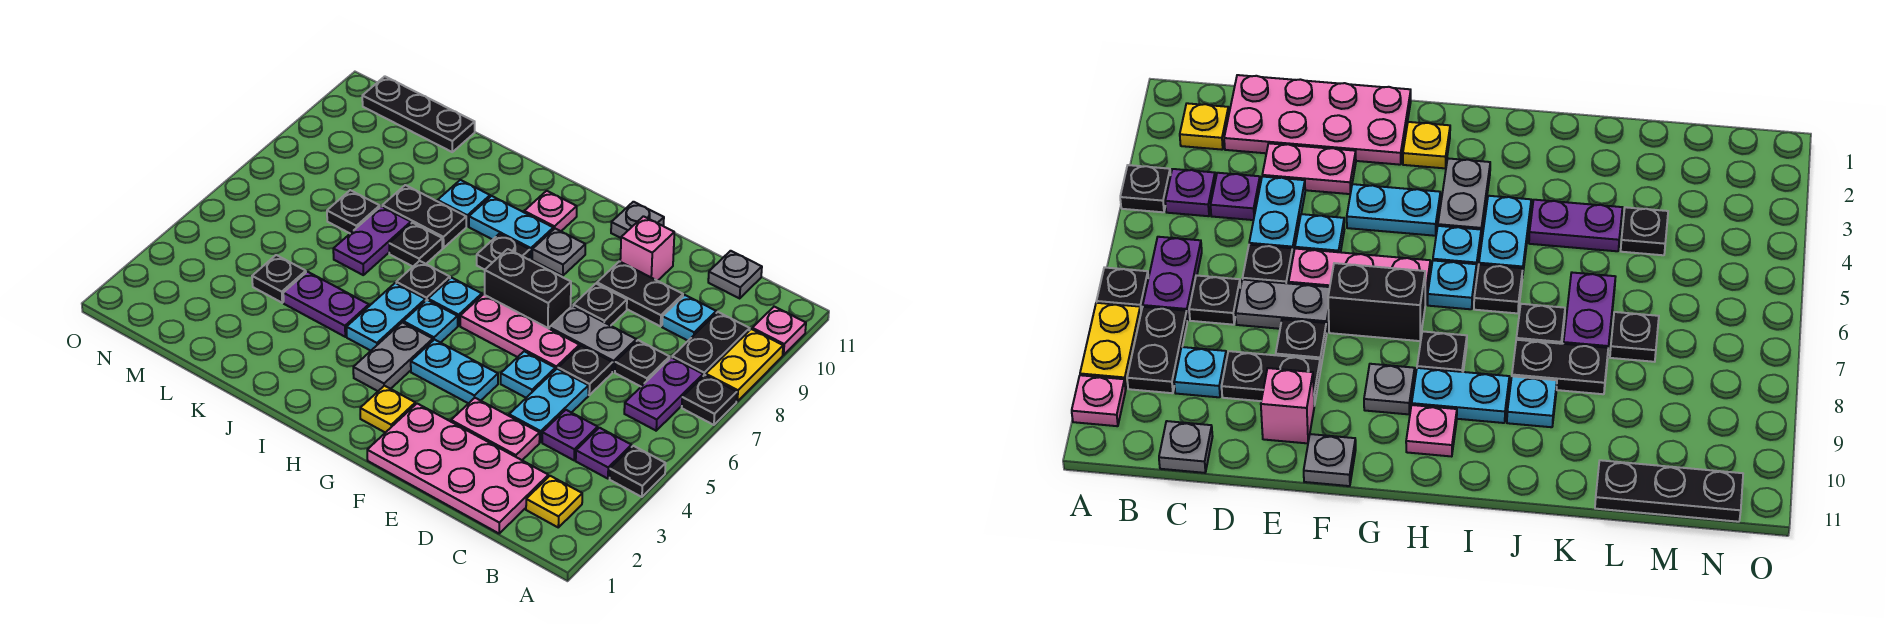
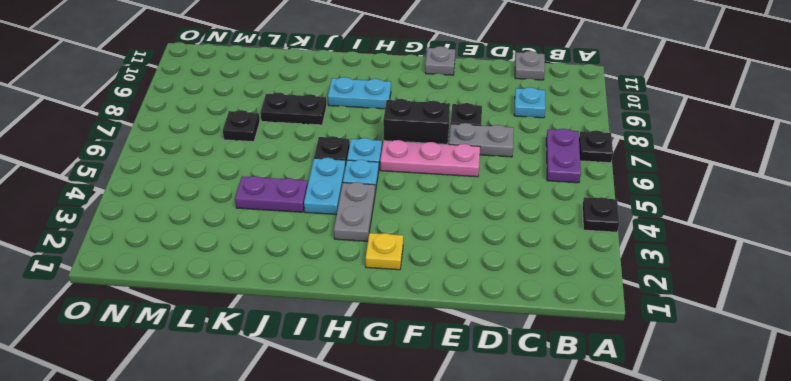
none -> yellow plate A8:A9 level 1
none -> pink plate A10 level 1
none -> yellow plate B2 level 1
none -> purple plate B4 level 1

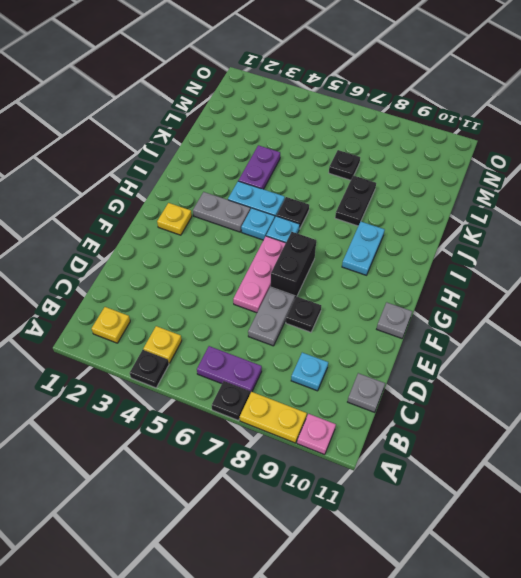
yellow plate B4 level 1 -> purple plate B4 level 1
none -> black plate B8:B9 level 1
none -> pink plate C1:F2 level 1
none -> purple plate C4 level 1
none -> black plate C7 level 1

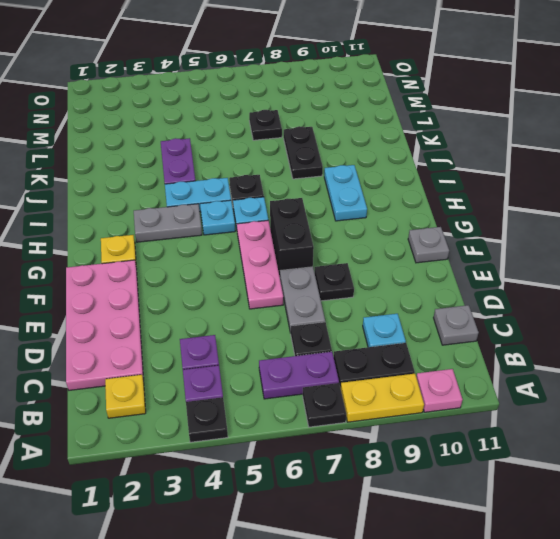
none -> pink plate D3:E3 level 1
none -> cyan plate D4:D5 level 1
none -> black plate D6 level 1
none -> black plate D9:E9 level 1

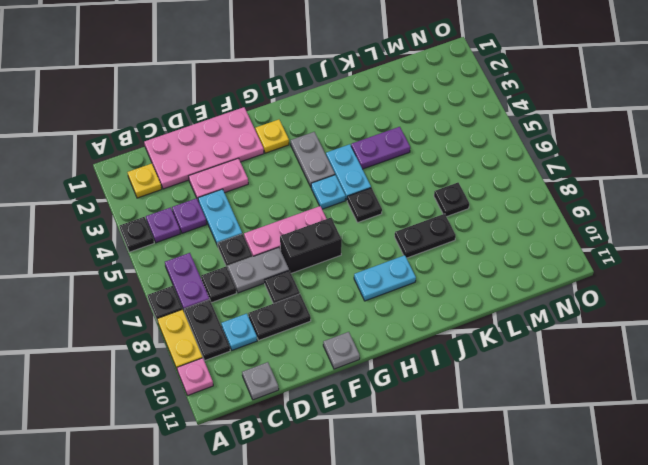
none -> cyan plate E5 level 1
none -> pink brick E10 level 1
none -> cyan plate F4:G4 level 1
none -> grey plate G9 level 1

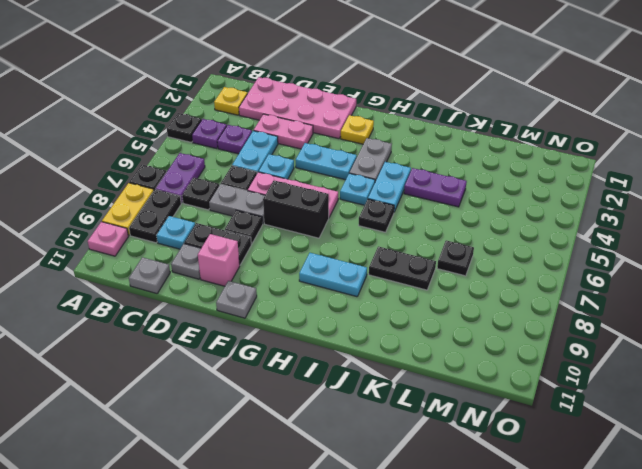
grey plate D10 level 1 -> grey plate G9 level 1
none -> cyan plate H6 level 1
none -> black plate H8 level 1
none -> pink plate H10 level 1
none -> black plate J7 level 1

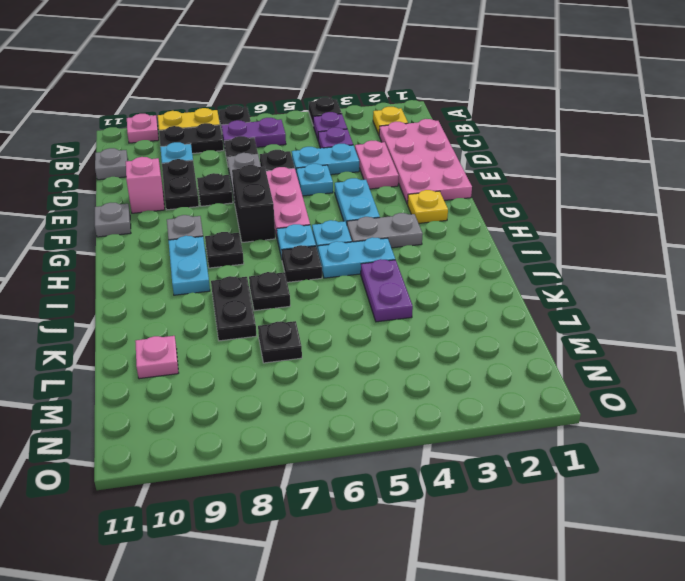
pink plate L10 level 1 -> pink plate H10 level 1
none -> cyan plate J9 level 1
none -> purple plate K6:K7 level 1
none -> black plate L4 level 1
none -> black plate L11:N11 level 1

